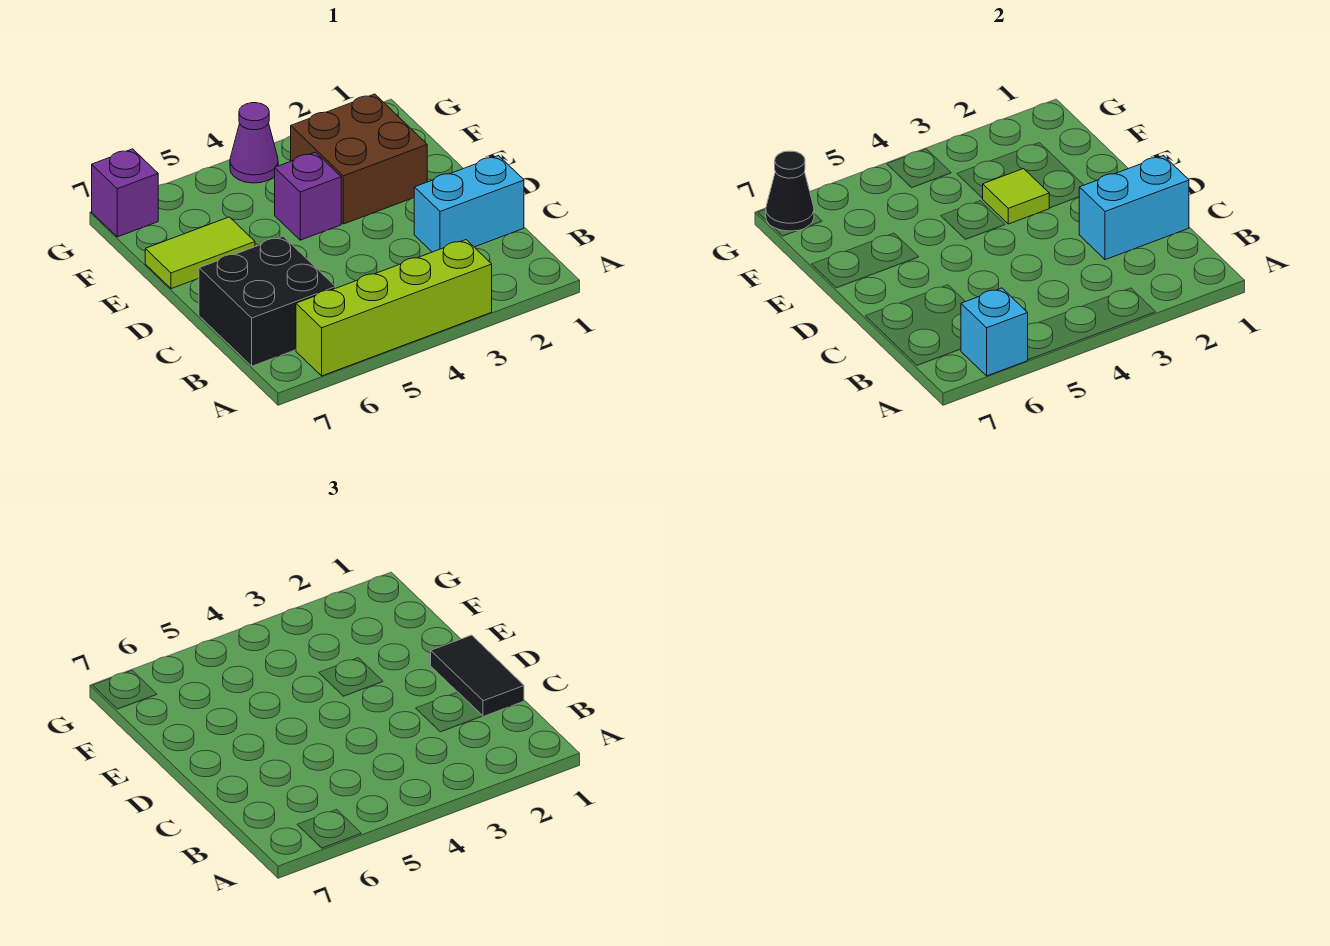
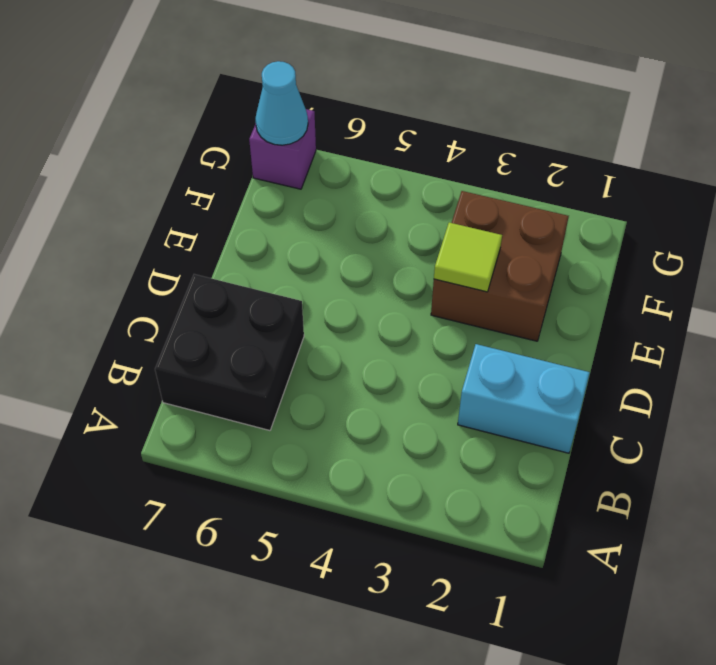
cyan cone G7 level 2 -> black cone G7 level 2
none -> lime brick A3:A6 level 1
none -> purple brick E4 level 1
none -> lime tile E6:E7 level 1

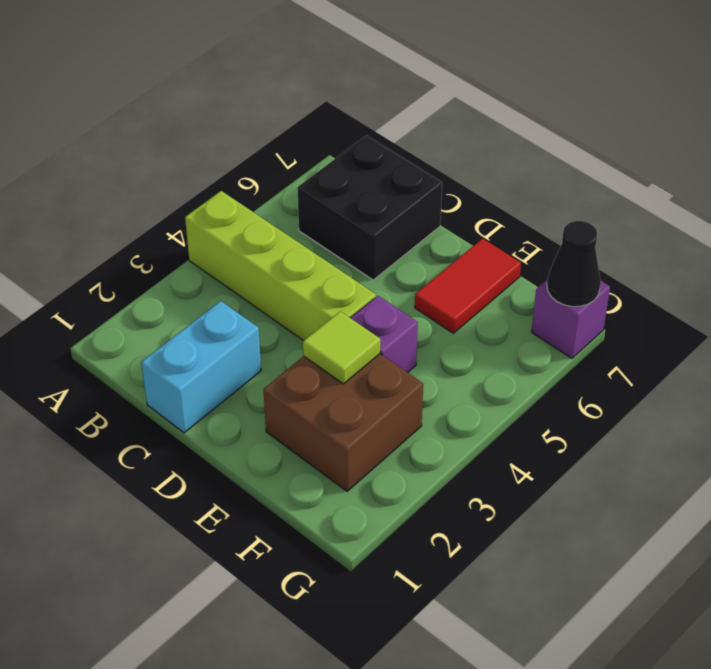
lime brick A4:D4 level 1 -> lime brick A3:A6 level 1
red tile E6:E7 level 1 -> lime tile E6:E7 level 1
none -> purple cone G4 level 1
none -> cyan brick A6 level 2
none -> cyan brick C1:C2 level 2

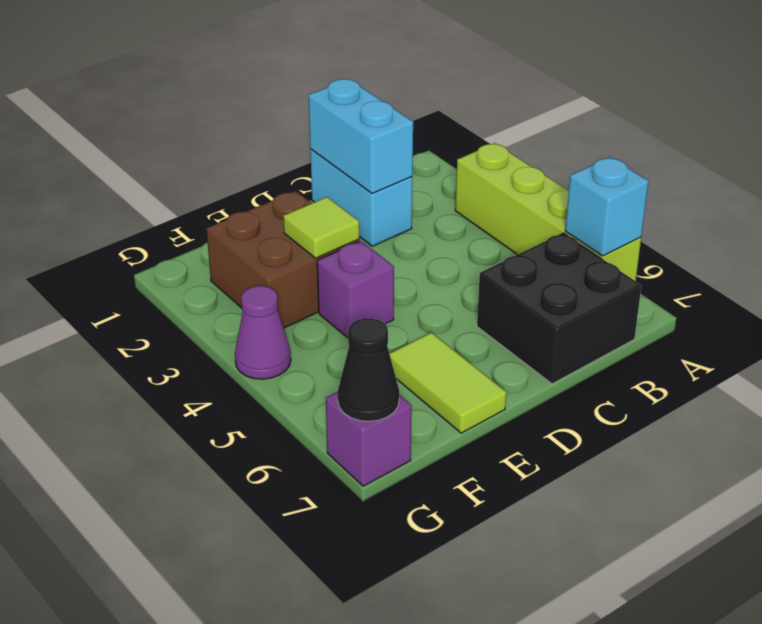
none -> black tile C1:D1 level 3

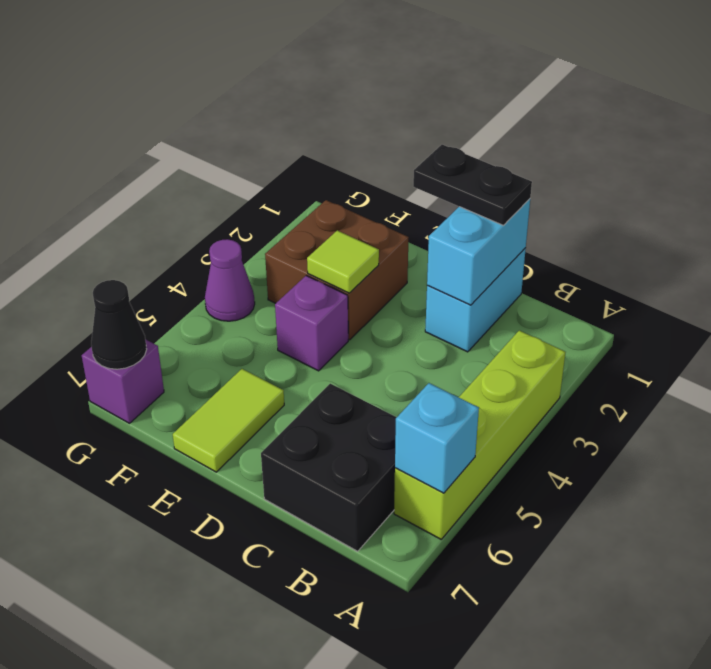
black plate C1:D1 level 3 -> black tile C1:D1 level 3

